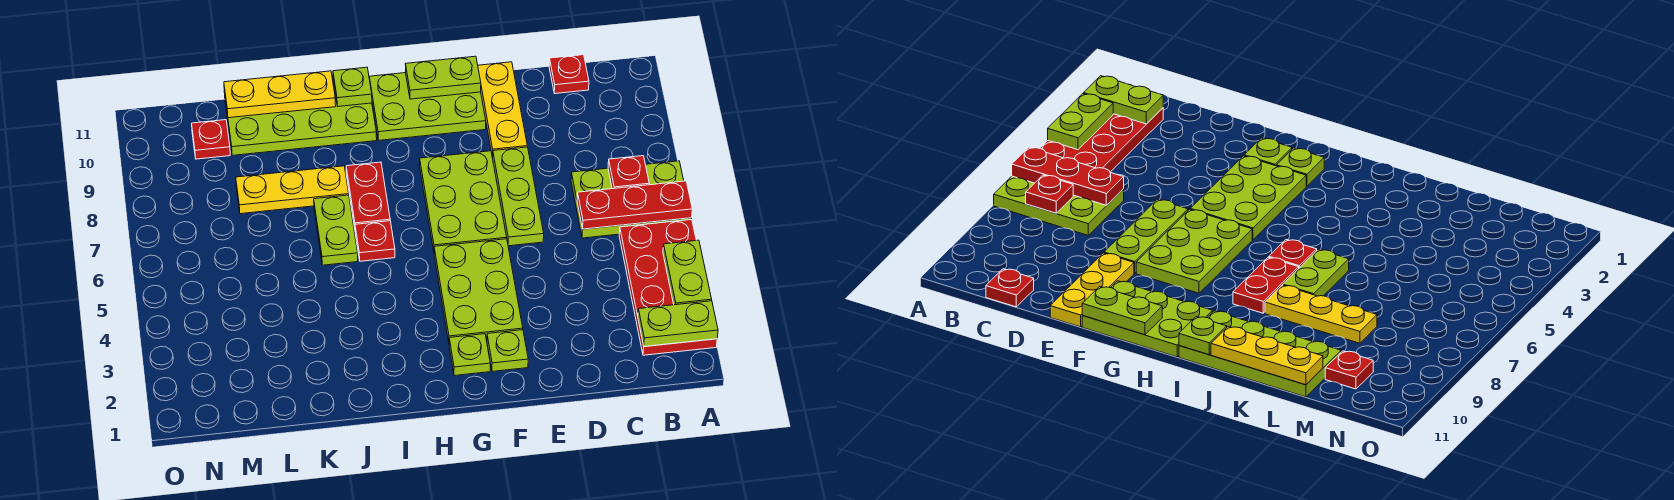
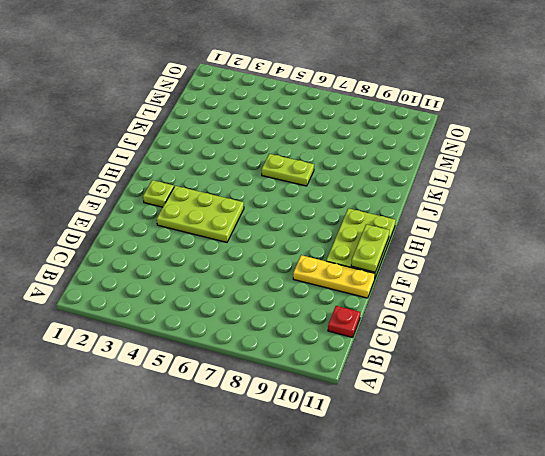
none -> red plate A2:B5 level 1
none -> lime plate A6:C7 level 1
none -> lime plate E6:E8 level 1

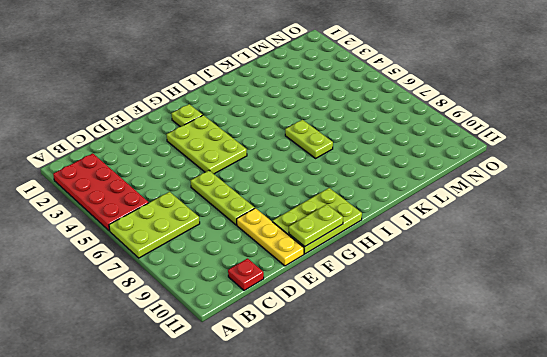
none -> lime plate F2 level 1
none -> lime plate F6:G8 level 1
none -> red plate I6 level 1

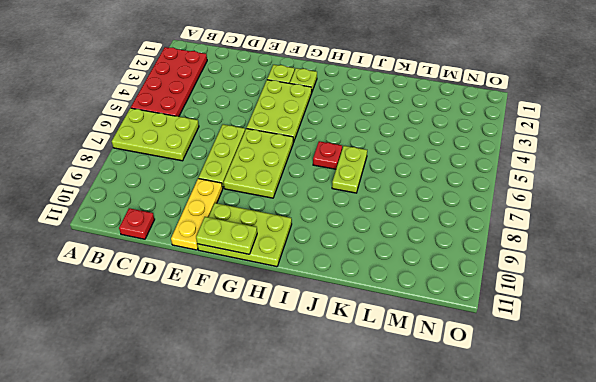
none -> red plate I7:I8 level 1
none -> lime plate I10:L11 level 1
none -> yellow plate J8:L8 level 1

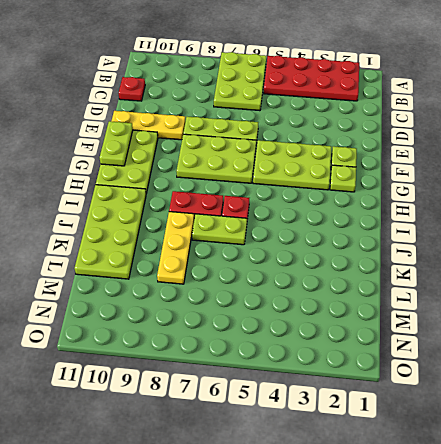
none -> red plate M10 level 1
none -> lime plate A2:B2 level 2
none -> lime plate A3:A4 level 2

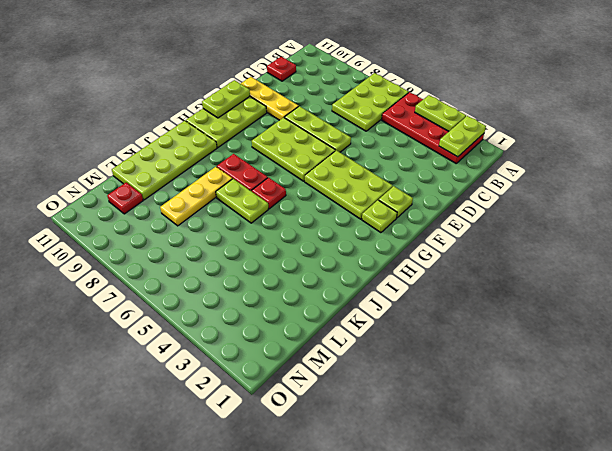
none -> red plate A6:C6 level 2
none -> red plate B7 level 2
none -> lime plate I11 level 2

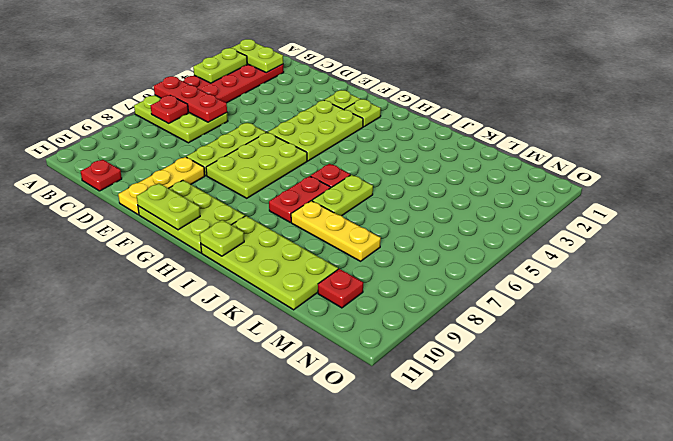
none -> yellow plate J11:L11 level 2

